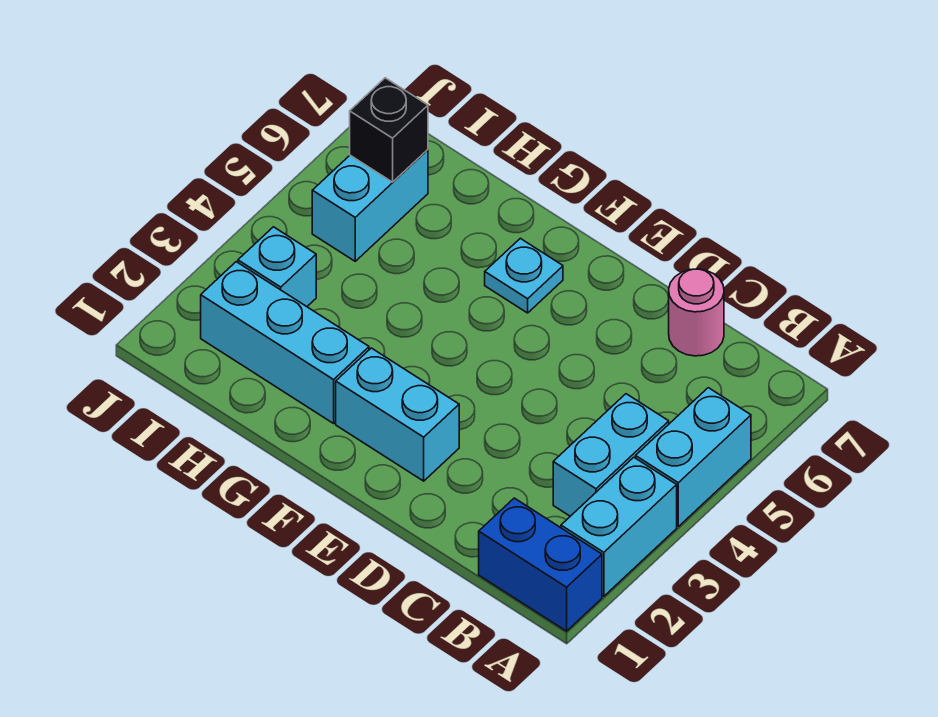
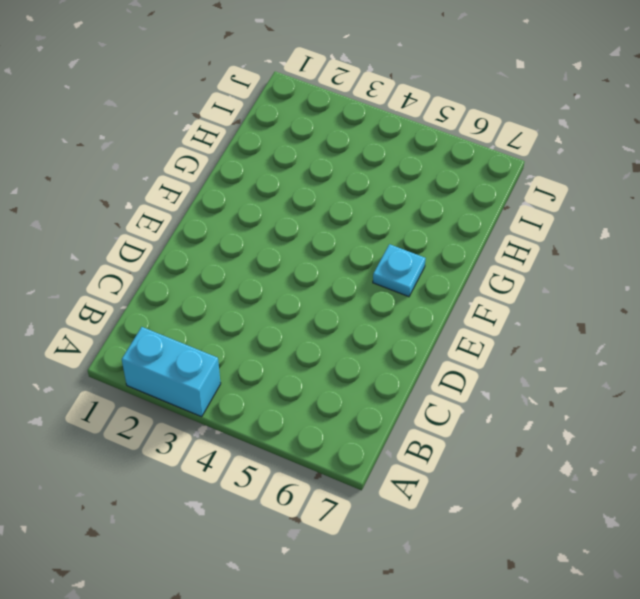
none -> blue brick A1:B1 level 1
none -> cyan brick A4:A5 level 1

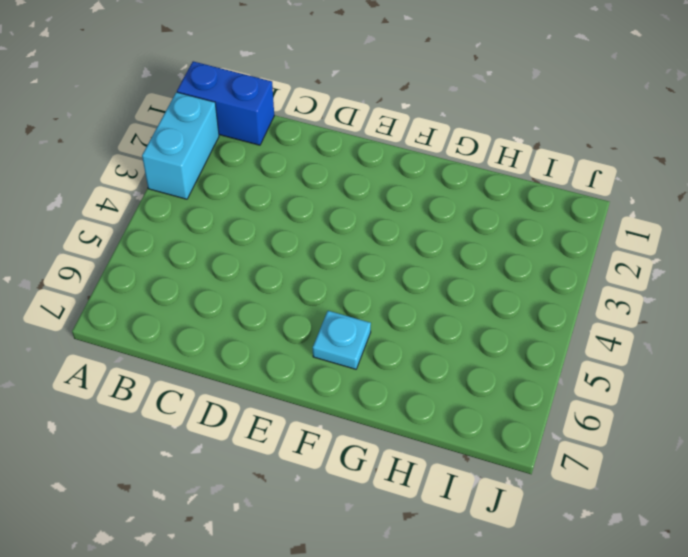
none -> cyan brick A4:A5 level 1
none -> cyan brick B3:B4 level 1

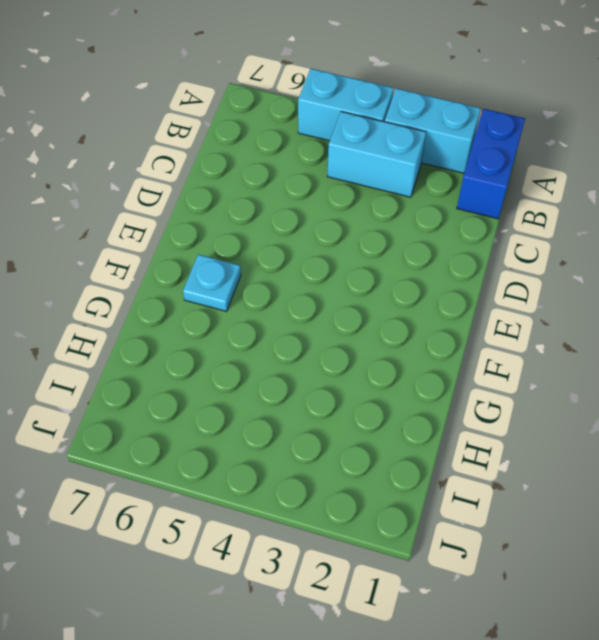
none -> pink round brick C7 level 1
none -> cyan brick E2:F2 level 1

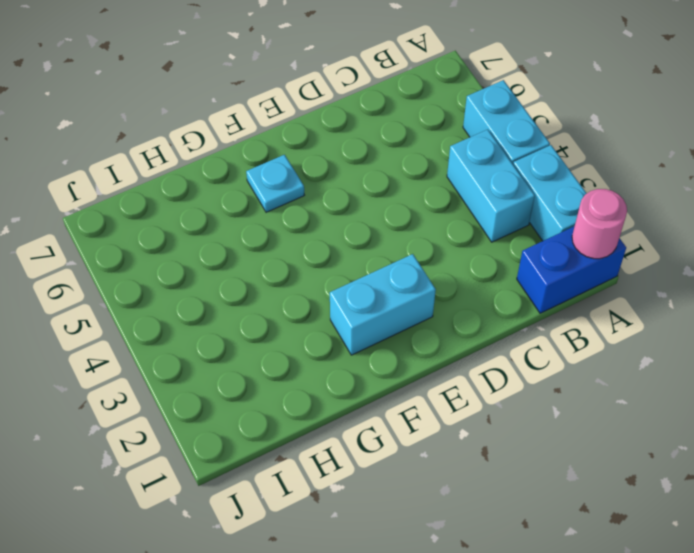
pink round brick A1 level 2 -> pink round brick C7 level 1
none -> cyan brick G2:I2 level 1
none -> cyan brick I3 level 1

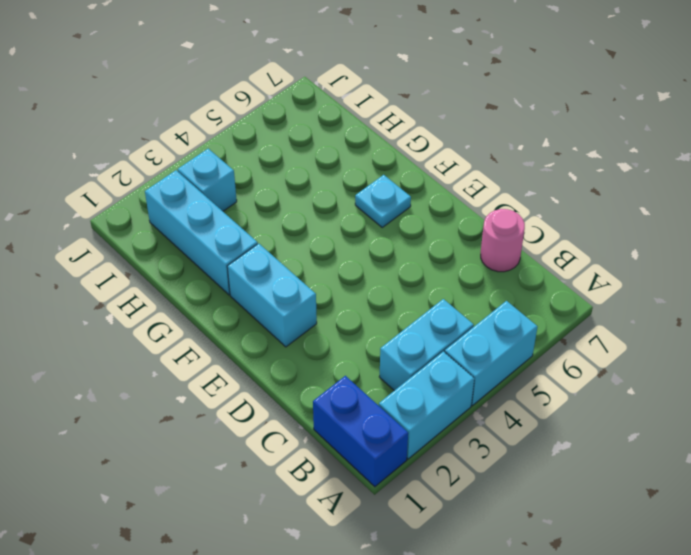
none -> cyan brick I5:I6 level 1
none -> black brick I6 level 2

